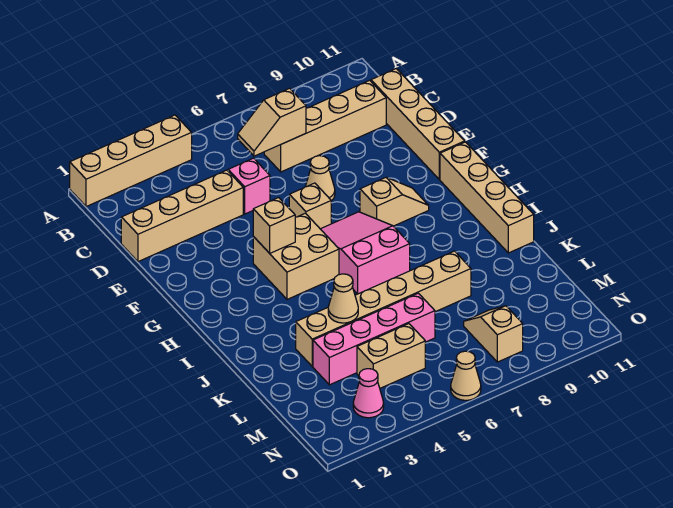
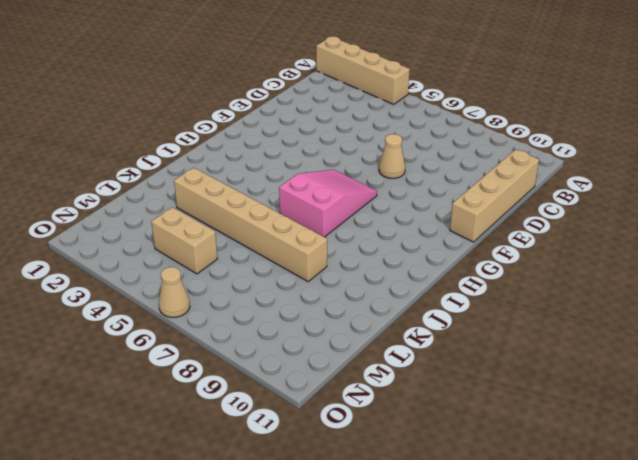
none -> tan brick C7:C10 level 1
none -> tan brick D1:D4 level 1
none -> pink brick D5 level 1

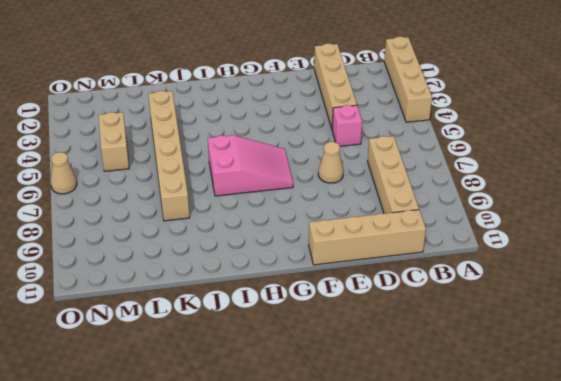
none -> tan brick F6 level 1
none -> tan brick G4:H5 level 1
none -> tan slope G8:G9 level 1 top 8

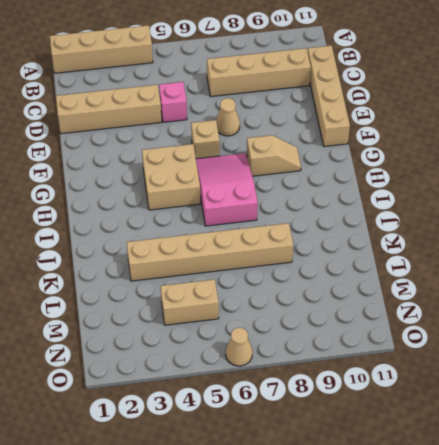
none -> tan brick G11:J11 level 1
none -> pink brick L3:L6 level 1
none -> tan slope M8:N8 level 1 top N

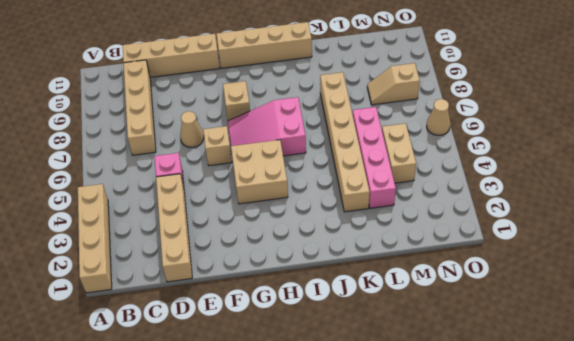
none -> pink cone N3 level 1
none -> tan slope C6:C7 level 2 top 7
none -> tan brick G4 level 2

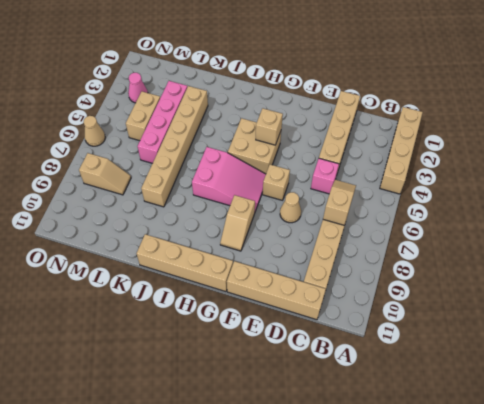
none -> tan cone K4 level 2

